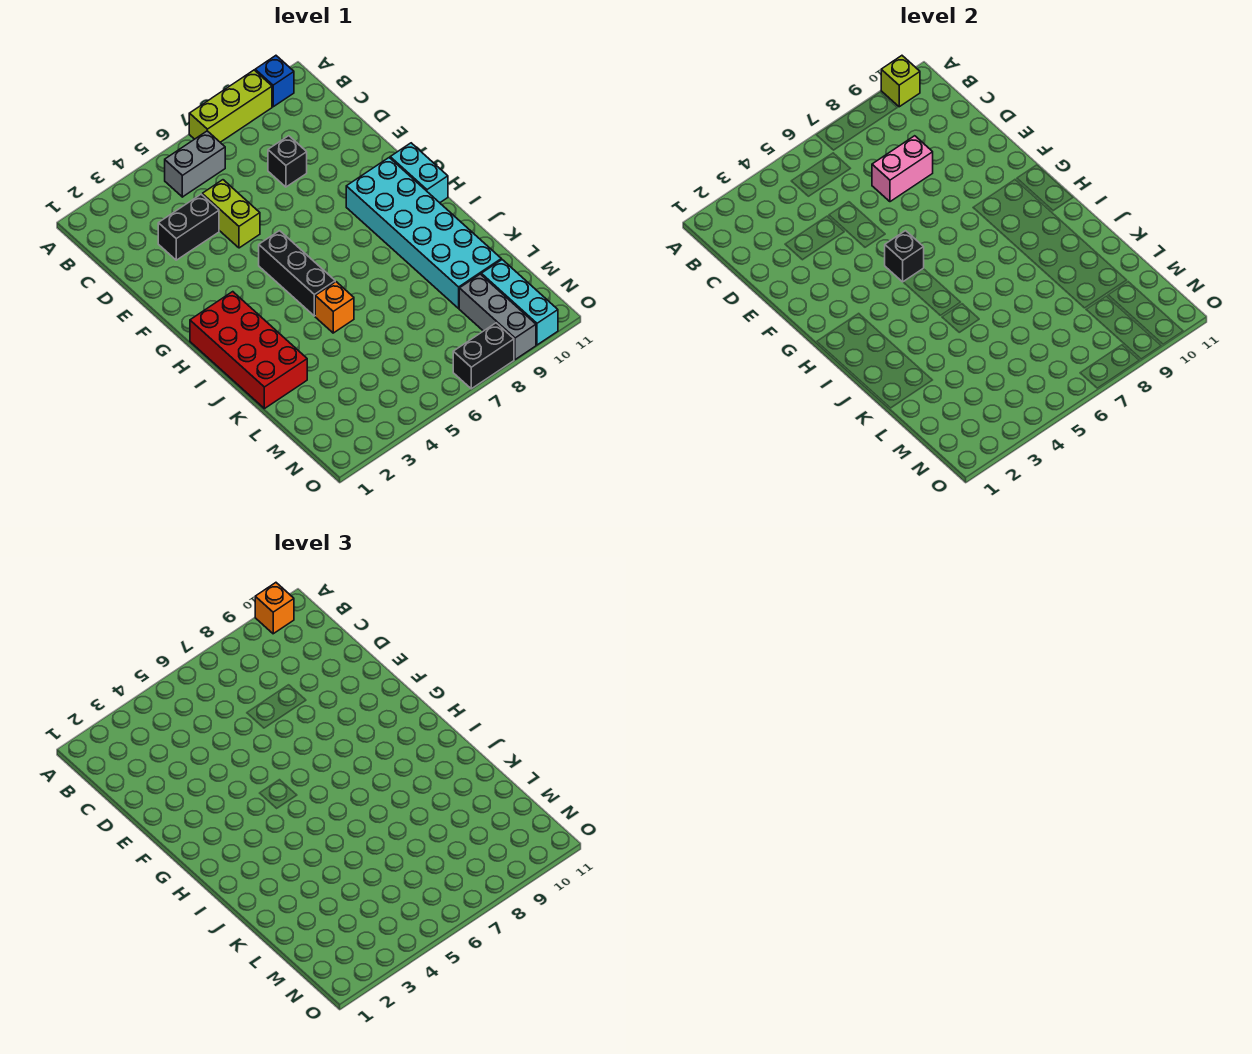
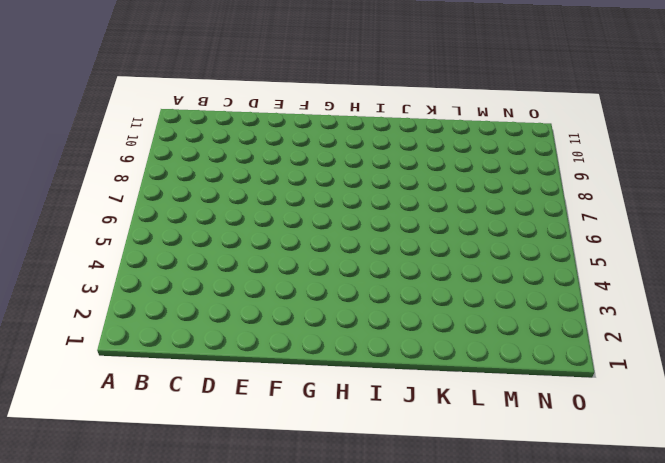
none -> lime brick A7:A9 level 1
none -> blue brick A10 level 1
none -> grey brick B5:B6 level 1

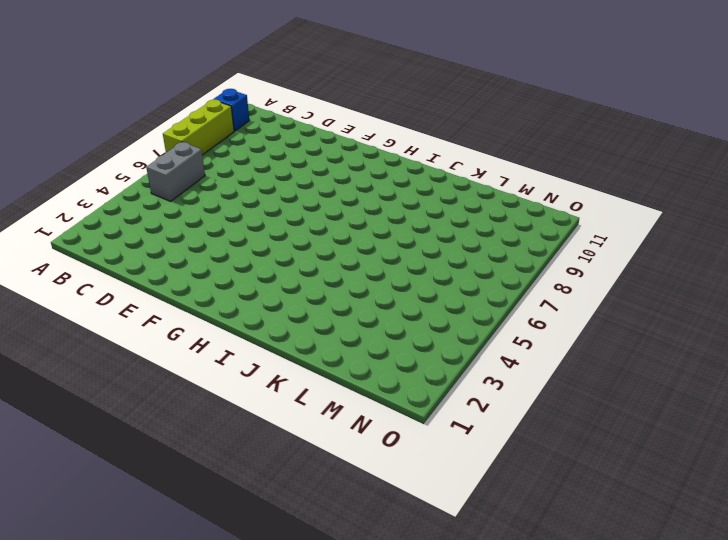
none -> black brick D3:D4 level 1
none -> lime brick D5:E5 level 1
none -> black brick D8 level 1

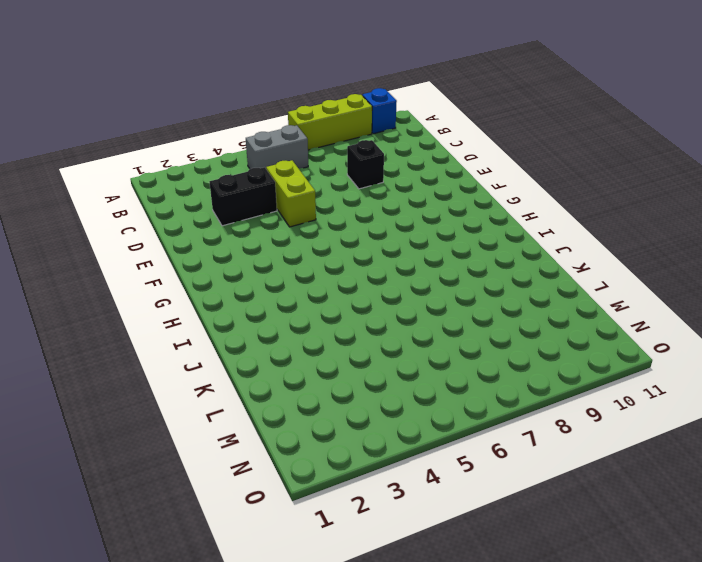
none -> black brick G5:I5 level 1
none -> cyan brick G9:L10 level 1
none -> cyan brick G11:H11 level 1

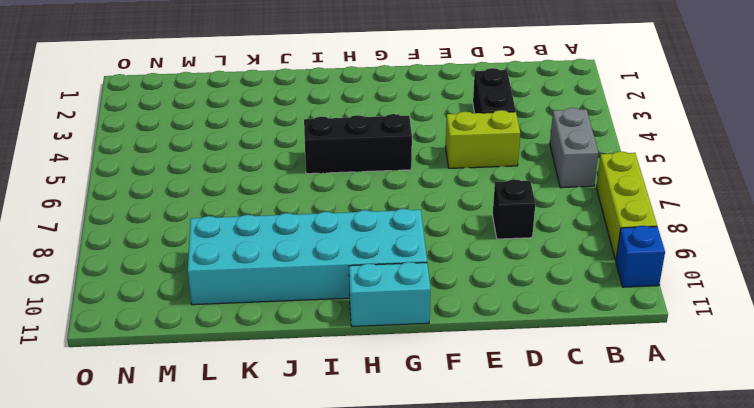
none -> red brick H1:K2 level 1
none -> orange brick J5 level 1
none -> grey brick M9:O9 level 1

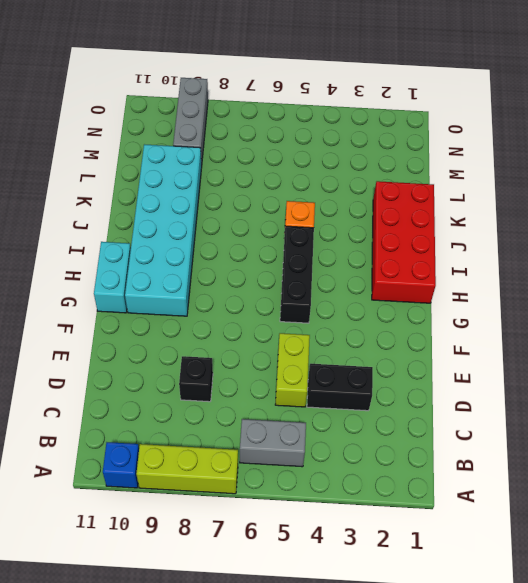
none -> cyan brick M10:O10 level 1
none -> black brick O7:O8 level 1
none -> lime brick A10 level 2

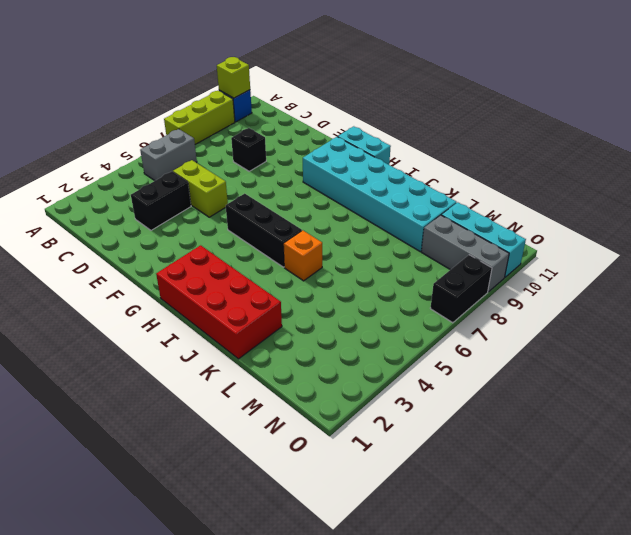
none -> pink brick D7:D8 level 2
none -> black brick G5 level 2
none -> orange brick A10 level 3

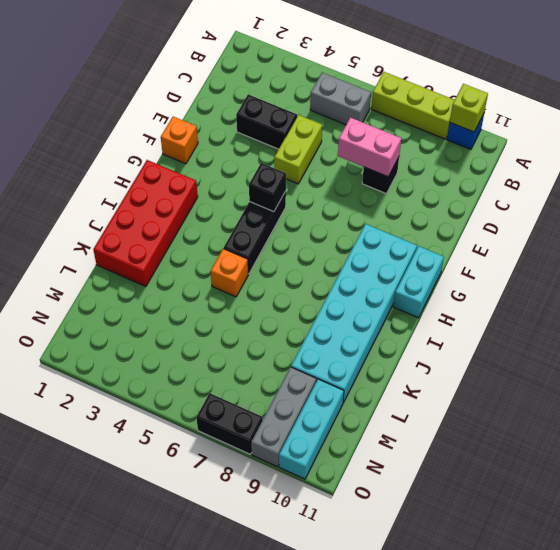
orange brick F1 level 1 -> orange brick A10 level 3

